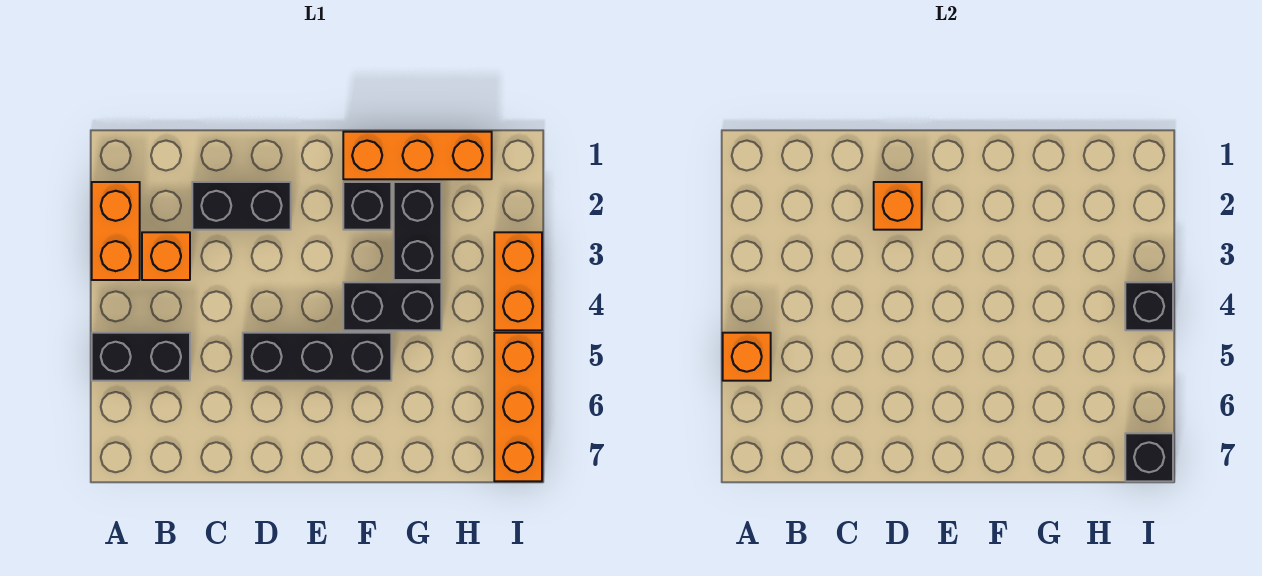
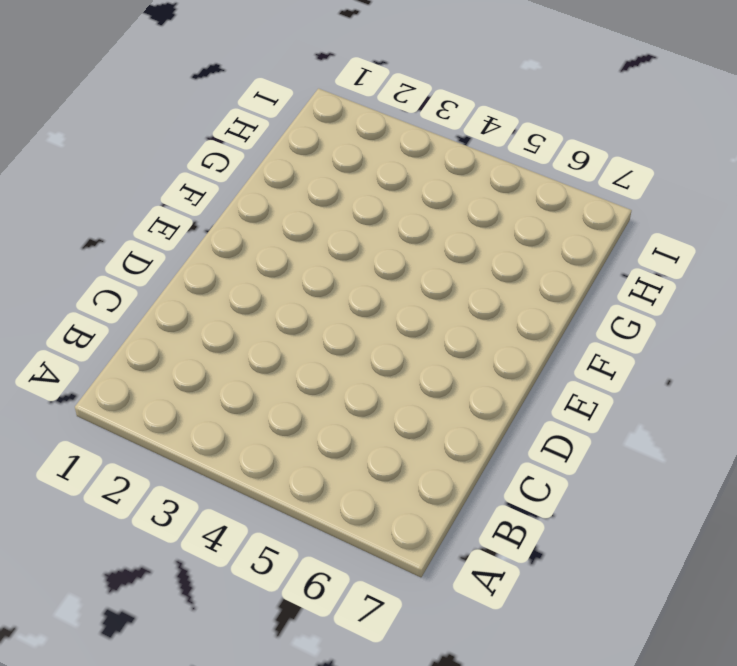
none -> orange brick A2:A3 level 1
none -> black brick A5:B5 level 1
none -> orange brick B3 level 1

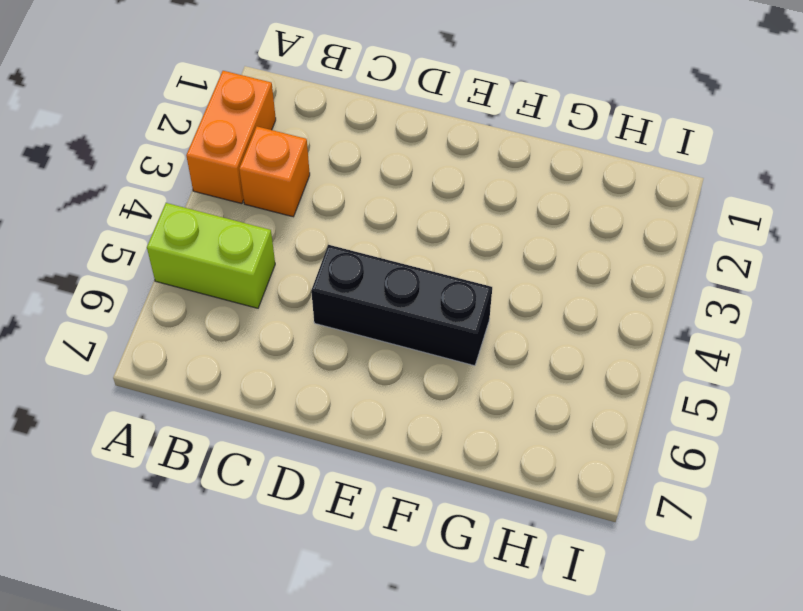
lime brick A5:B5 level 1 -> black brick A5:B5 level 1
none -> black brick C2:D2 level 1
none -> orange brick F1:H1 level 1
none -> black brick F2 level 1

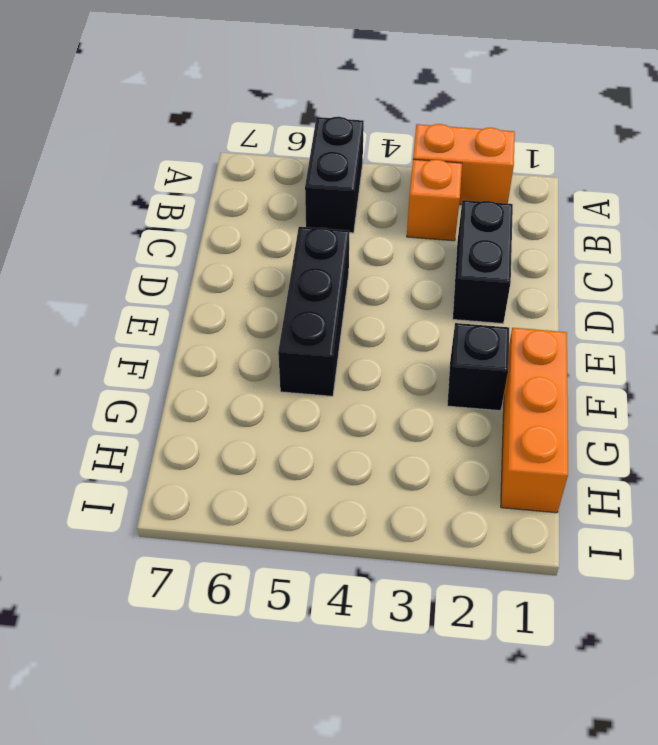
none -> black brick F4:G4 level 1
none -> black brick G2:G3 level 1
none -> orange brick I3:I4 level 1

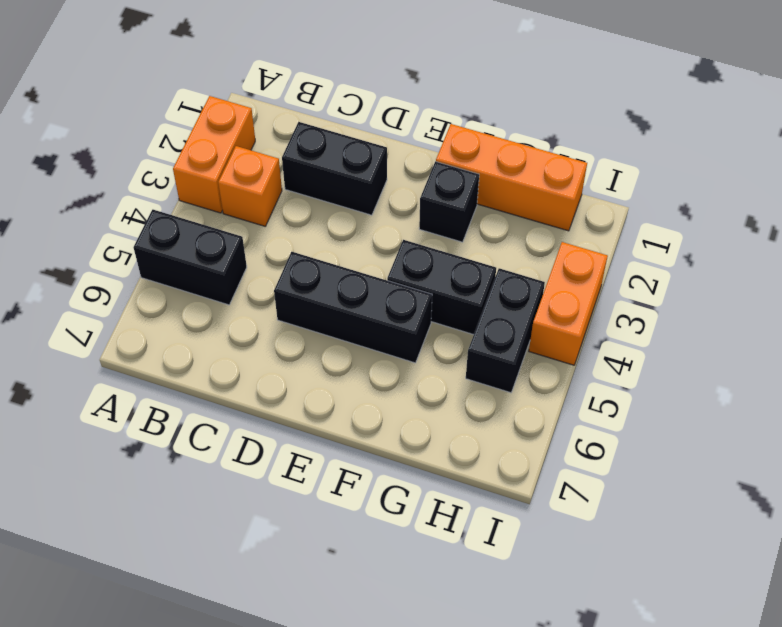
black brick H4:H5 level 1 -> black brick G2:G3 level 1
none -> orange brick I5:I7 level 1
none -> orange brick A5 level 2
none -> orange brick D2 level 2

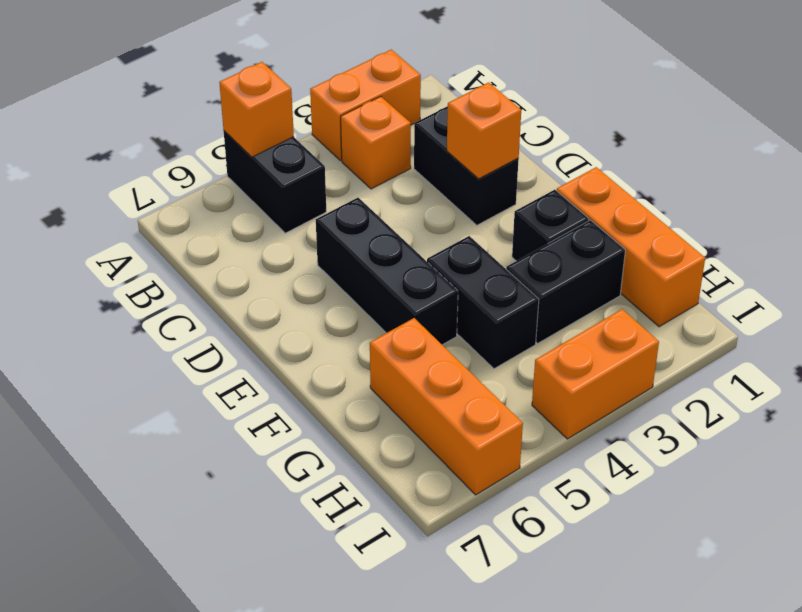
orange brick G6:I6 level 1 -> orange brick I5:I7 level 1
none -> black brick I4 level 2
none -> black brick I7 level 2

